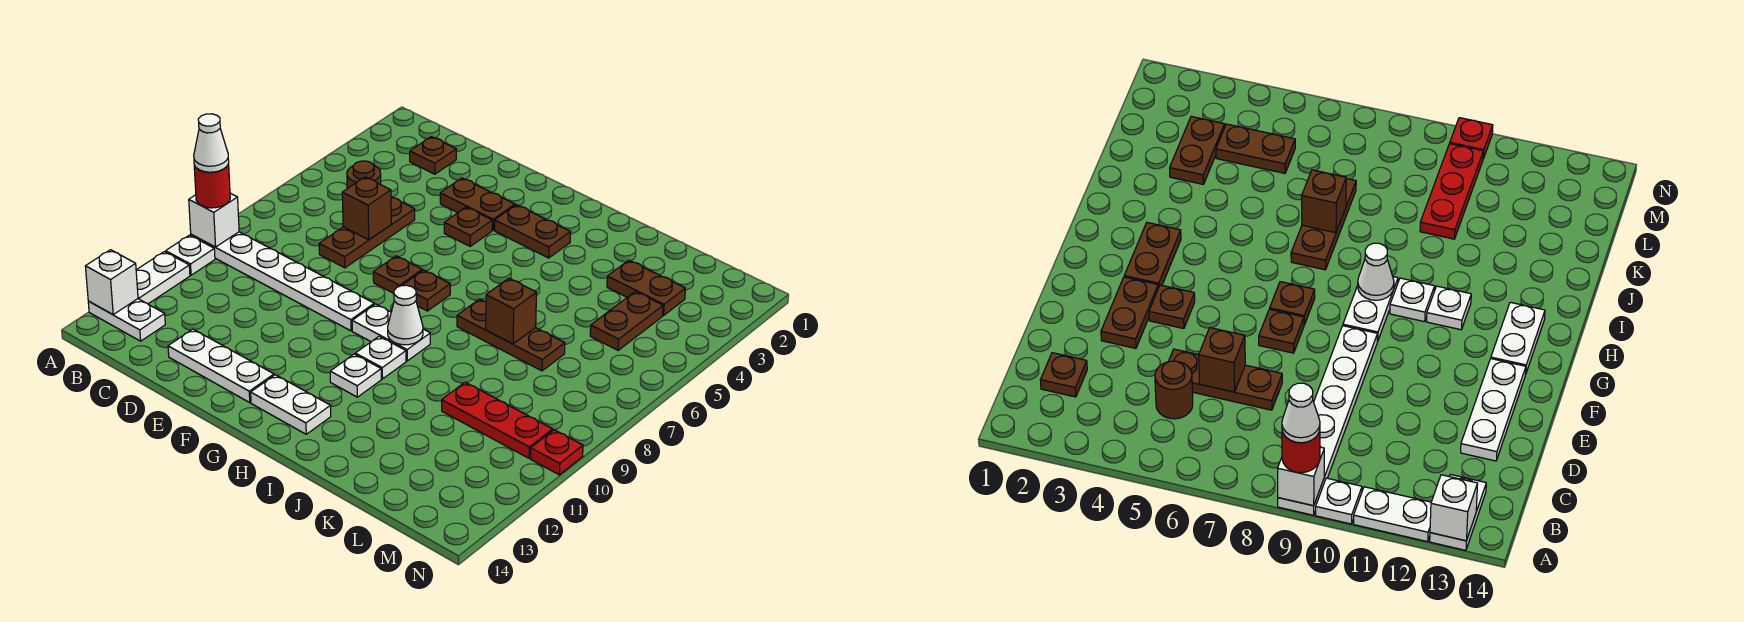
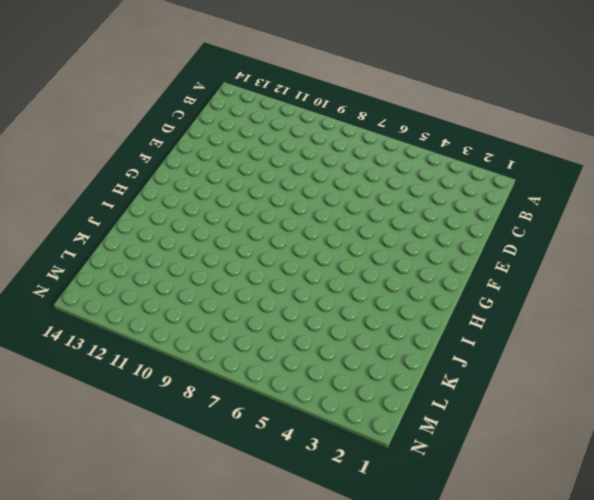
none -> white plate A9:F9 level 1
none -> white plate A10 level 1
none -> white plate A11:A12 level 1

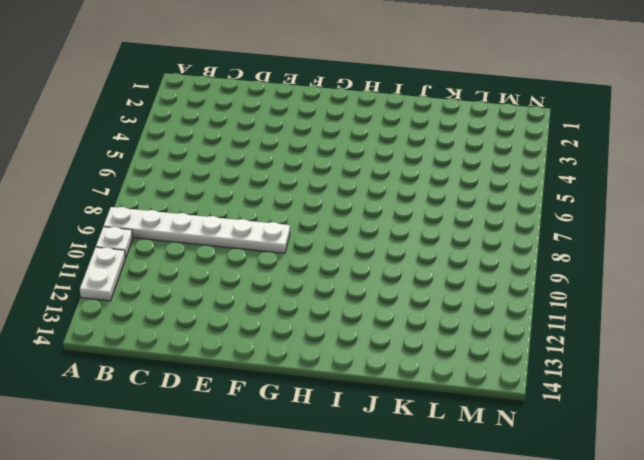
none -> white plate A13:B13 level 1
none -> brown plate C2 level 1
none -> brown round brick C5 level 1

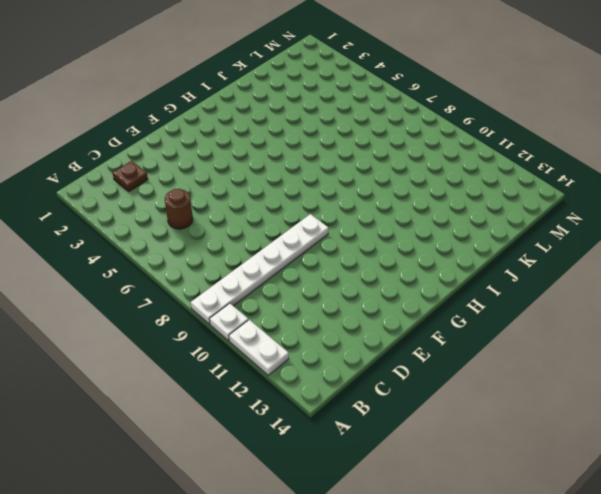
none -> white plate A13:B13 level 1
none -> brown plate D5:D7 level 1
none -> white plate D13:F13 level 1

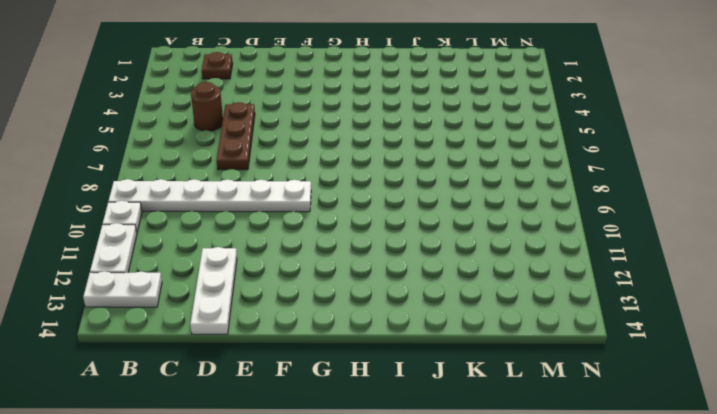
white plate D12:D14 level 1 -> white plate D13:F13 level 1
none -> brown plate E3:F3 level 1
none -> brown plate F4 level 1
none -> brown plate F7 level 1

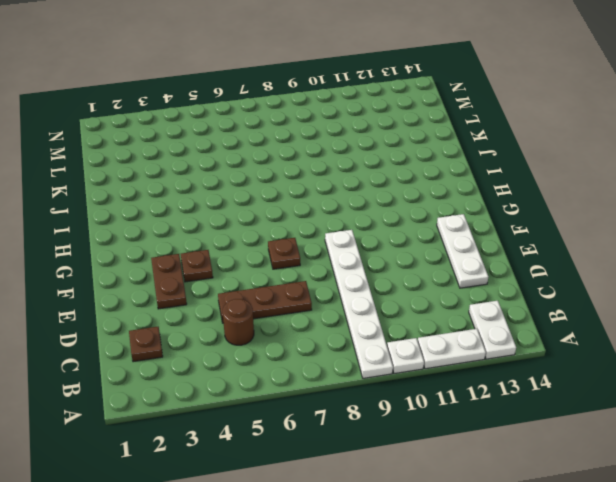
none -> brown plate G3:H3 level 1
none -> brown plate G7 level 1
none -> white plate G9:H9 level 1

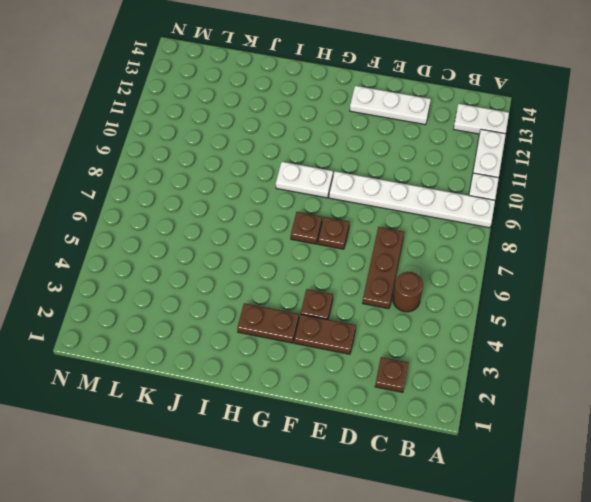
none -> white plate G13:H13 level 1
none -> white plate H10 level 1
none -> white plate H11 level 1

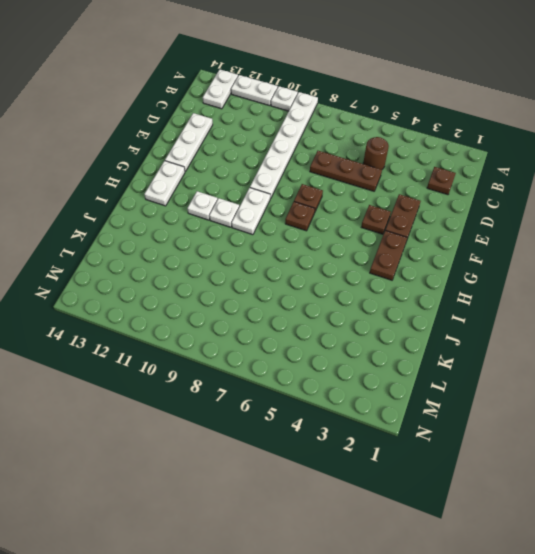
none -> brown plate I7:K7 level 1
none -> brown plate K3:L3 level 1
none -> red plate K10:M10 level 1

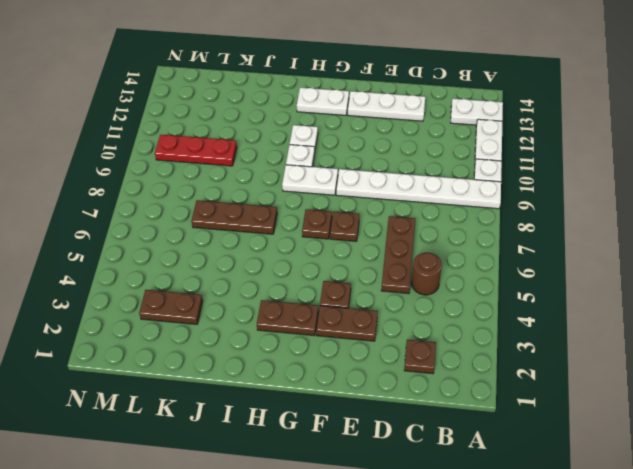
none -> brown plate L4:L5 level 1
none -> red plate N10 level 1
none -> white brick A9 level 2

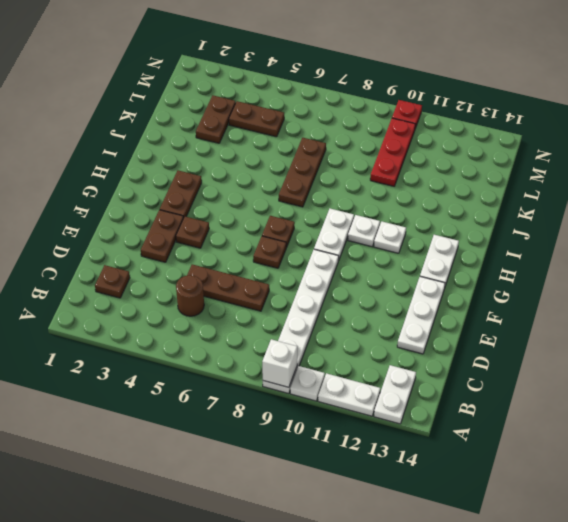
none -> white brick A13 level 2
none -> brown brick D6 level 2
none -> white cone H9 level 2

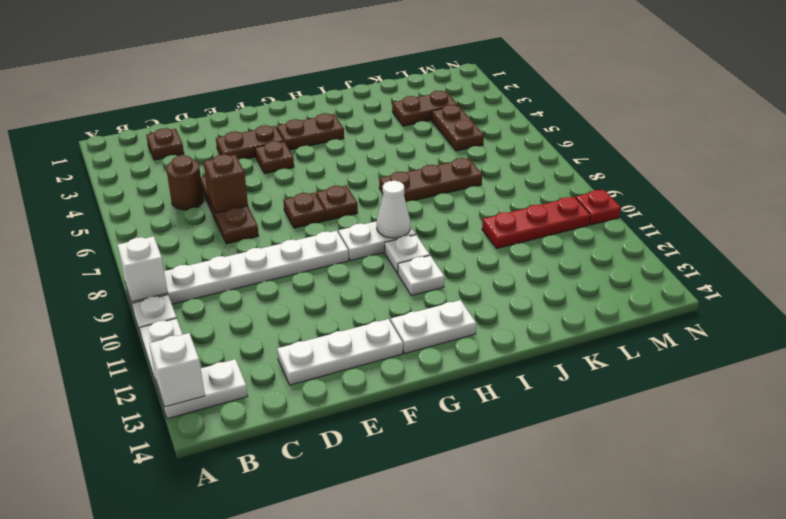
none -> brown brick J7 level 2
none -> red round brick A9 level 3
none -> white cone A9 level 4

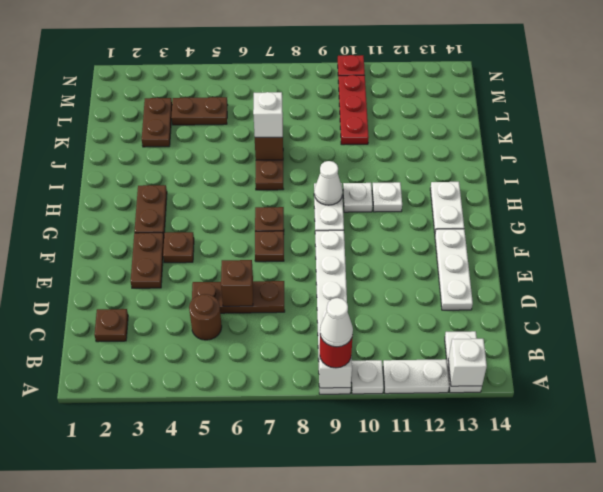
white brick J7 level 3 -> none

